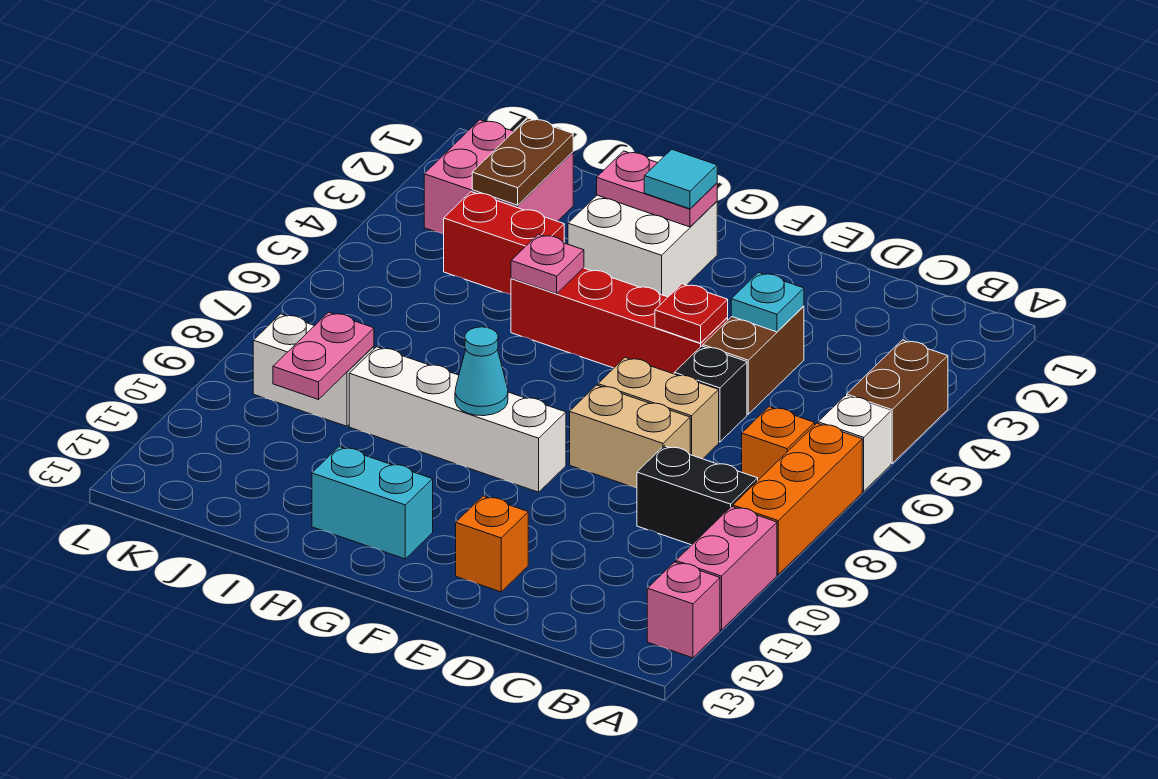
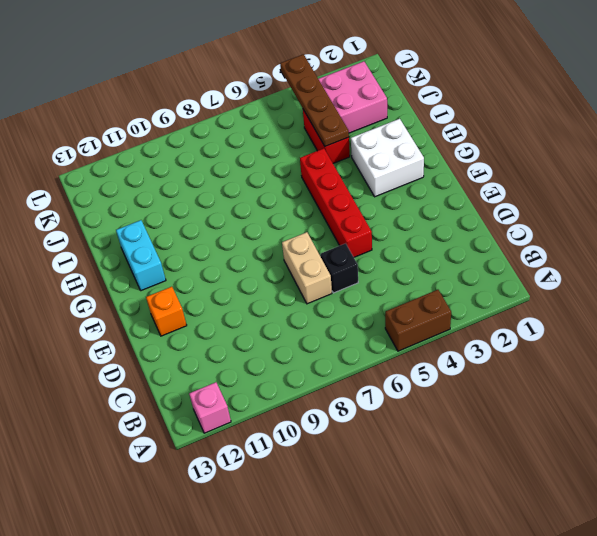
brown plate I4:L4 level 2 -> none
none -> white brick A6 level 1
none -> orange brick A7:A9 level 1
none -> pink brick A10:A11 level 1

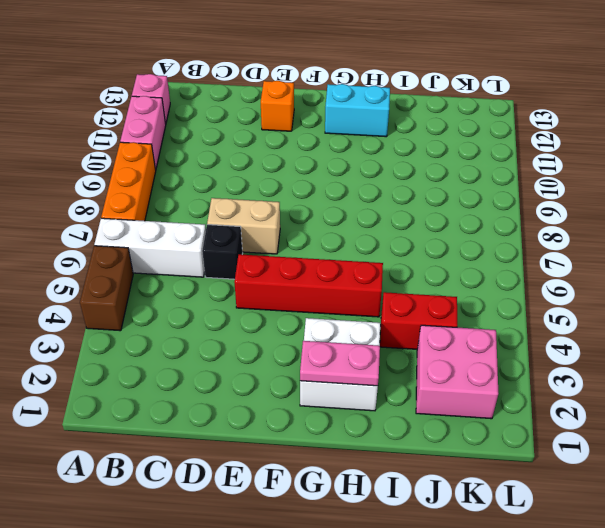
white brick A6:C6 level 1 -> white brick A6 level 1
none -> orange brick B7 level 1
none -> black brick B9:C9 level 1
none -> brown brick D4:D5 level 1

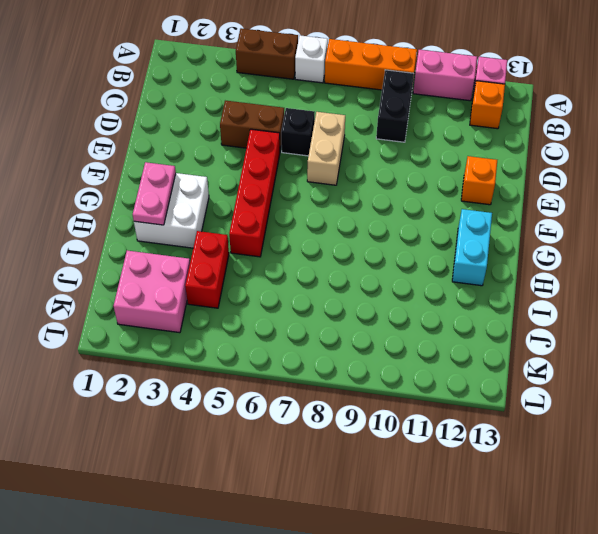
orange brick B12 level 1 -> orange brick B7 level 1
none -> tan brick D8:E8 level 1
none -> white brick F9:I9 level 1
none -> white brick J9:K9 level 1

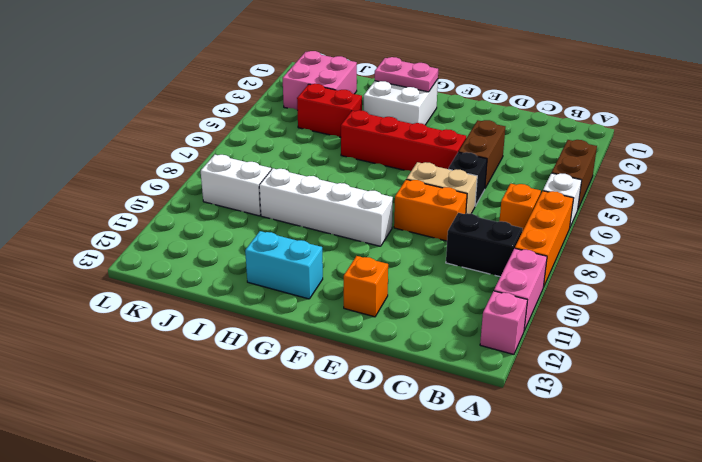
orange brick D8:E8 level 1 -> tan brick D8:E8 level 1
none -> cyan plate D4 level 2
none -> red plate E5 level 2
none -> cyan cone G9 level 2

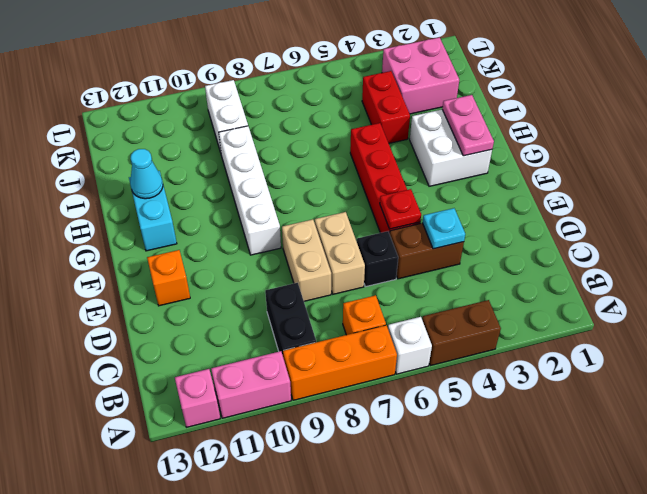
cyan cone H12 level 2 -> cyan cone G9 level 2
none -> pink plate H5 level 2
none -> brown plate J2:J3 level 2
none -> pink plate J9:J10 level 2

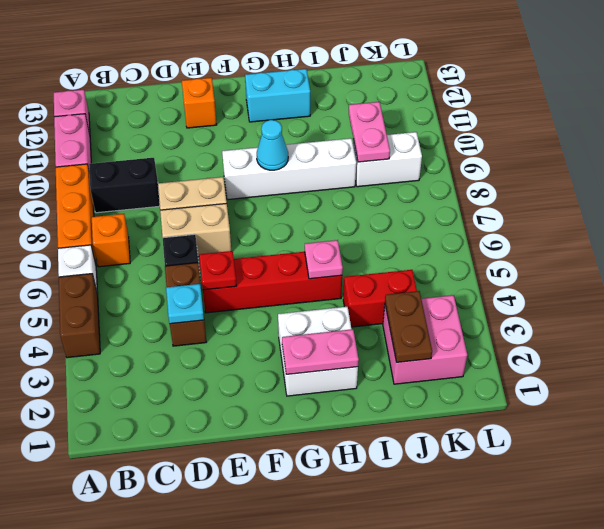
none -> cyan tile G2 level 3

